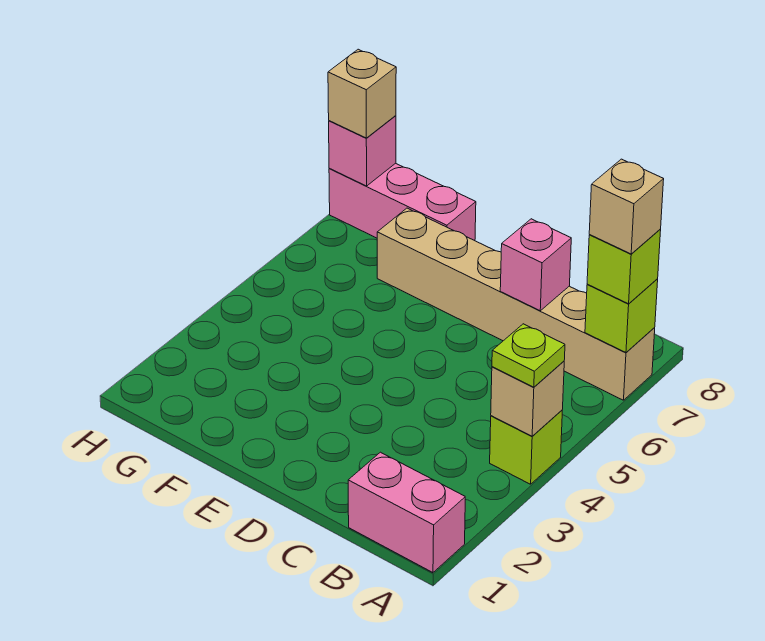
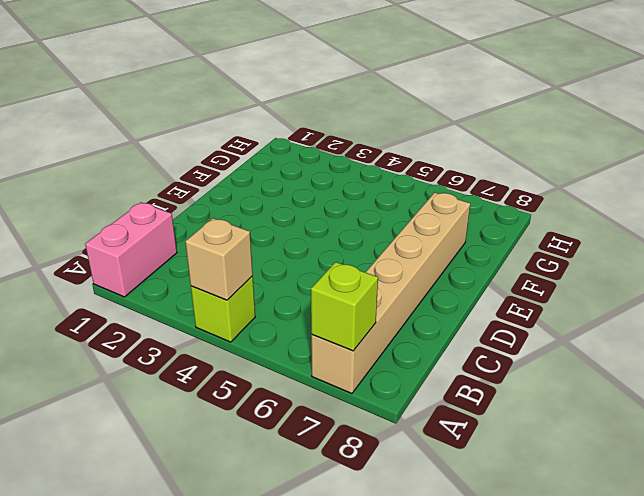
none -> pink brick F8:H8 level 1
none -> pink brick C7 level 2
none -> pink brick H8 level 2

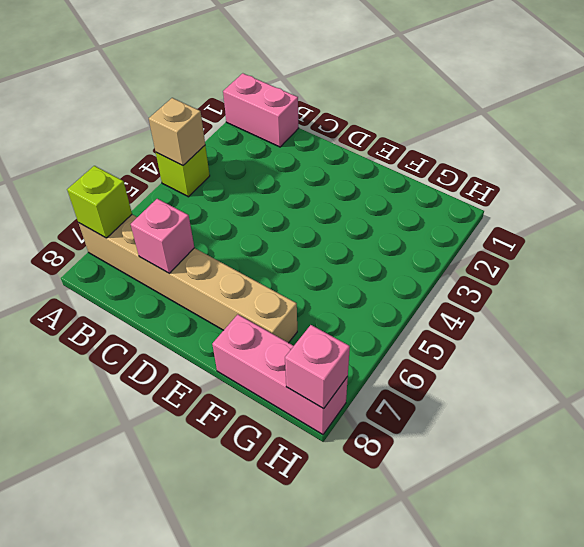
none -> lime plate A4 level 3
none -> lime brick A7 level 3
none -> tan brick H8 level 3

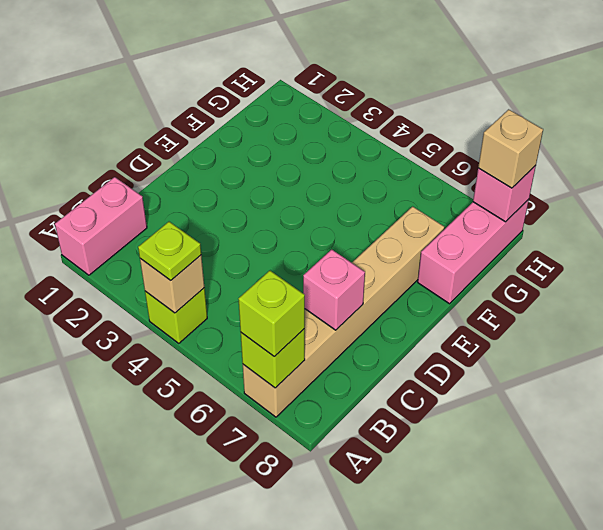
none -> tan brick A7 level 4

